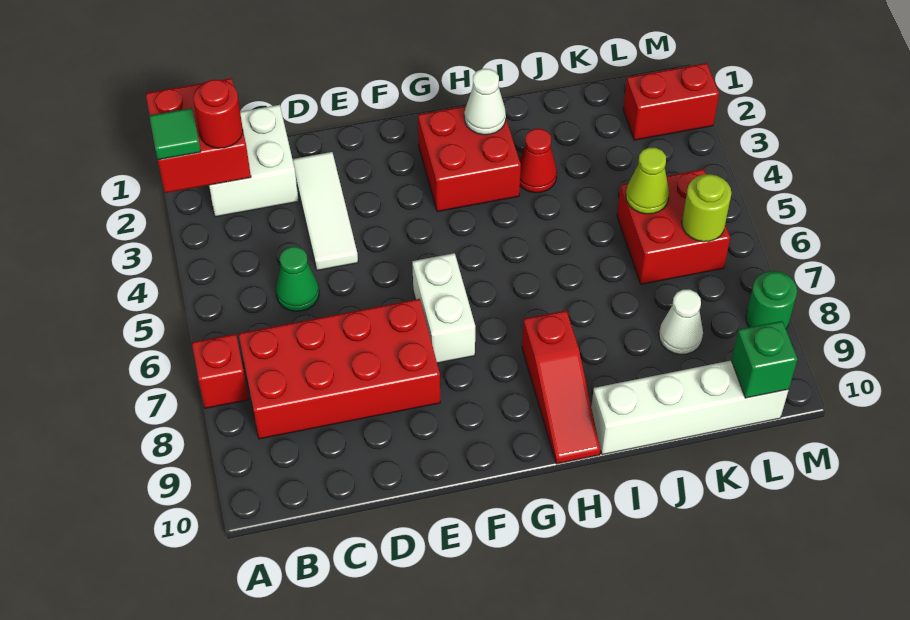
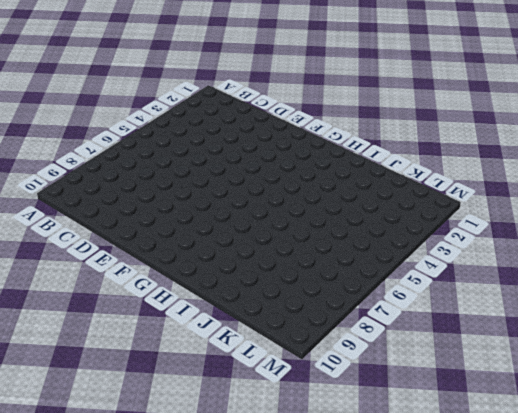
none -> red brick A7 level 1
none -> white brick B1:C2 level 1
none -> red brick B7:E8 level 1

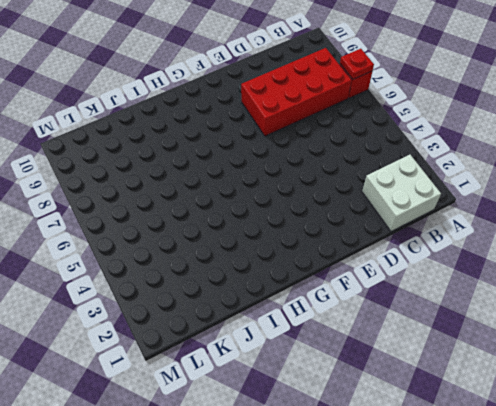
red plate A7 level 2 -> none
none -> green cone C5 level 1
none -> white tile D2:D4 level 1
none -> white brick F6:F7 level 1

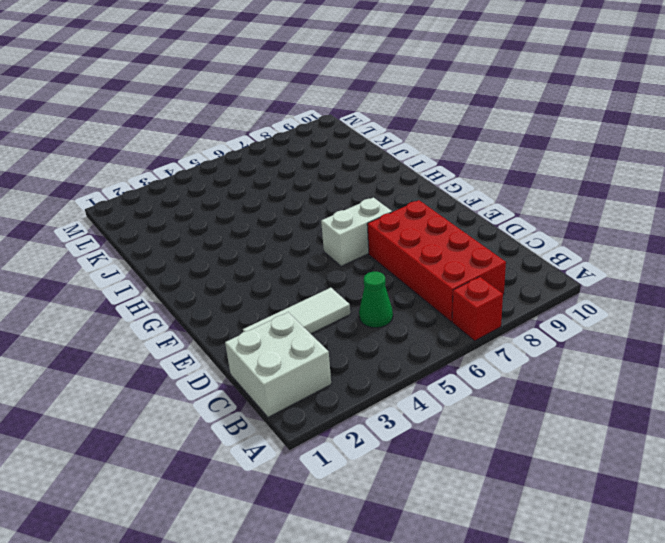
none -> red brick G2:H3 level 1
none -> red slope H8:H10 level 1 top 8
none -> red cone I3 level 1

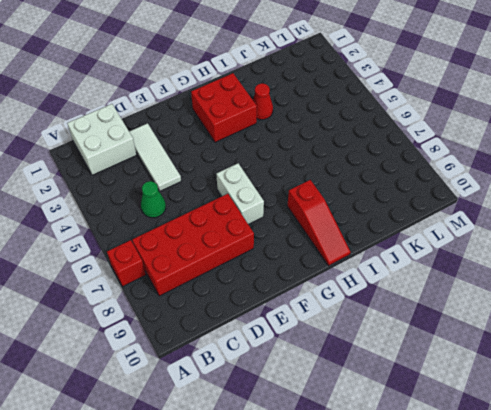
none -> white brick I10:L10 level 1
none -> red brick K5:L6 level 1
none -> white cone K8 level 1

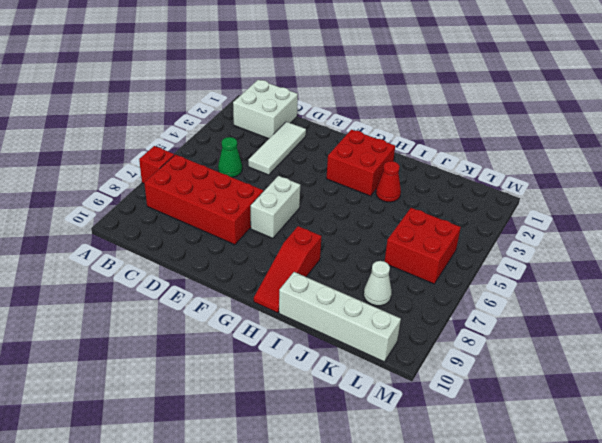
none -> red brick L2:M2 level 1
none -> green round brick M8 level 1
none -> red brick A1:B2 level 2

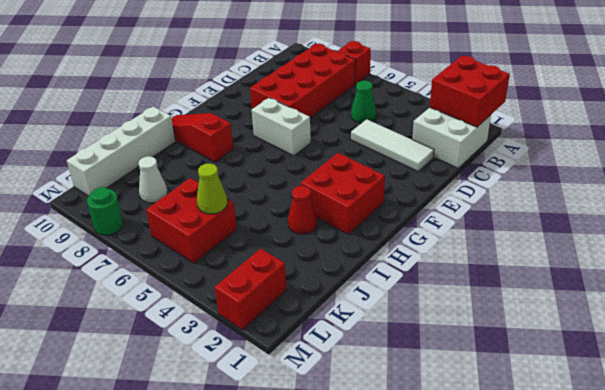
none -> white cone H2 level 2
none -> lime round brick L6 level 2
none -> green brick L10 level 2

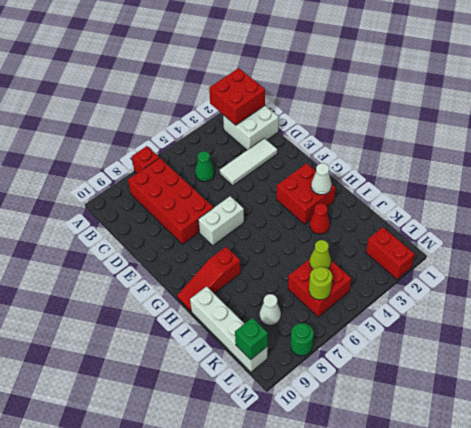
none -> green tile A2 level 3
none -> red round brick B2 level 3

